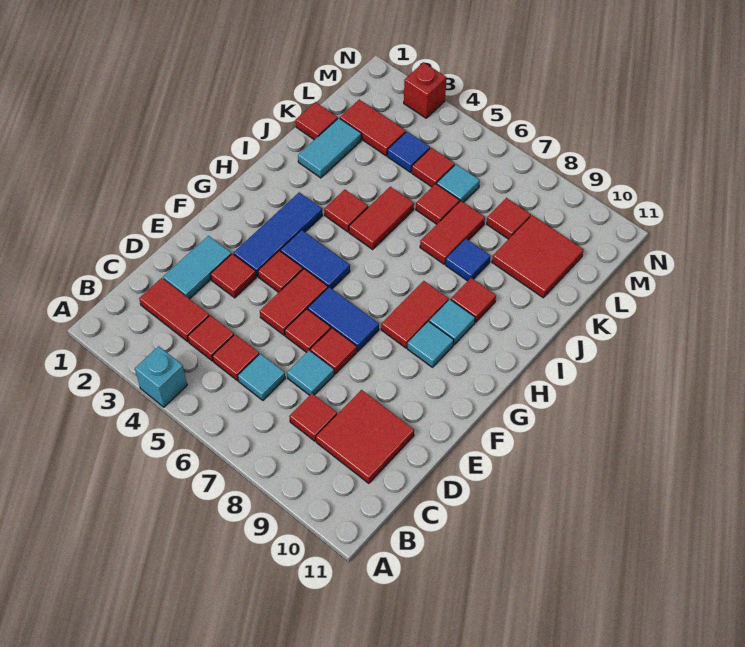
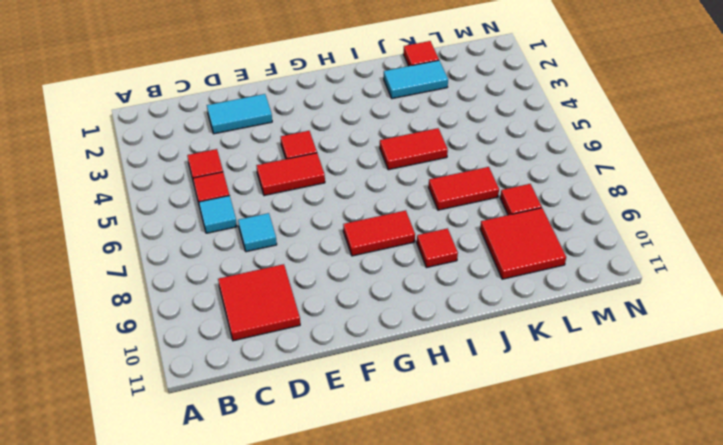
none -> cyan brick A4 level 1
none -> red tile C2:C3 level 1
none -> red tile C8 level 1
none -> red tile E3 level 1

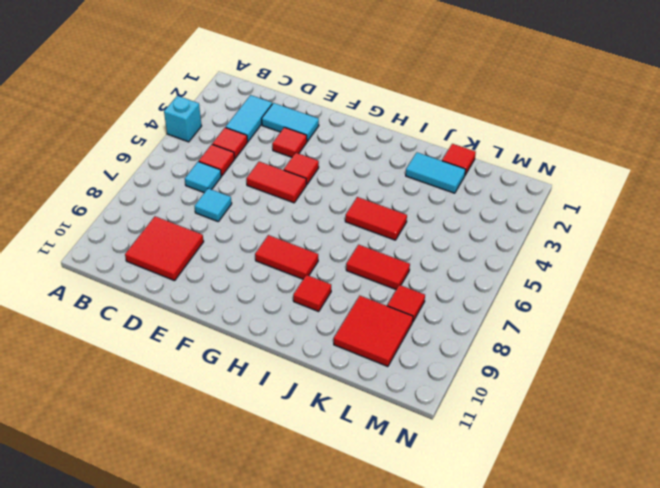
cyan tile C2:C3 level 1 -> red tile C2:C3 level 1
none -> red tile C8 level 1
none -> red tile E6 level 1
none -> red tile E7 level 1
none -> blue tile F3:H3 level 1

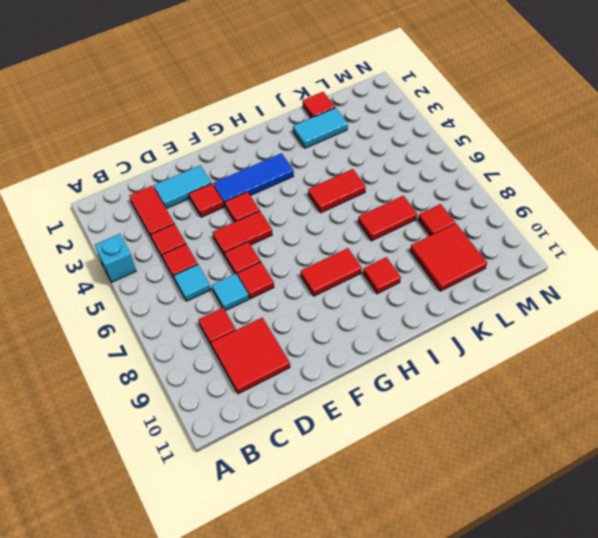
none -> blue tile F6:F7 level 1
none -> blue tile G4:G5 level 1
none -> cyan tile G9 level 1
none -> cyan tile H9 level 1

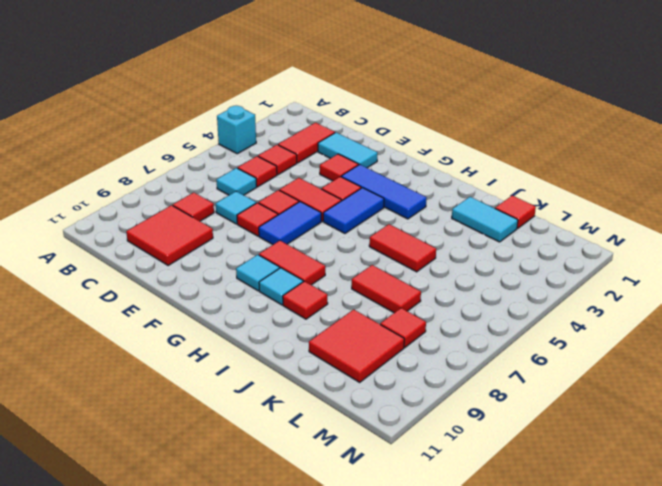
none -> red tile I4 level 1
none -> blue tile J8 level 1
none -> red tile K6 level 1
none -> red tile L2:L3 level 1

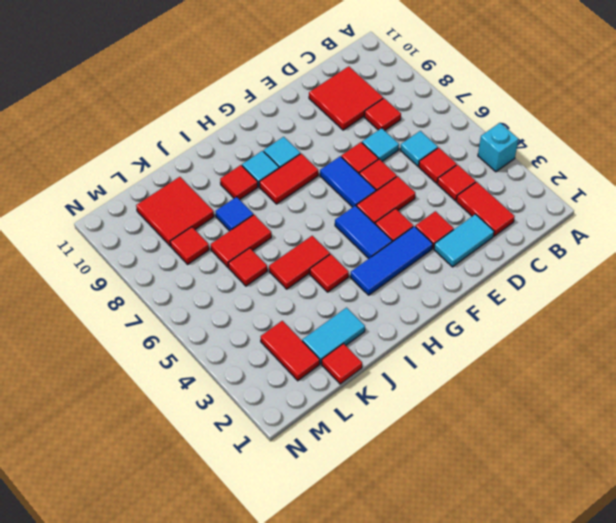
none -> blue tile L4 level 1
none -> red tile L5 level 1
none -> cyan tile L6 level 1
none -> red brick N3 level 1

